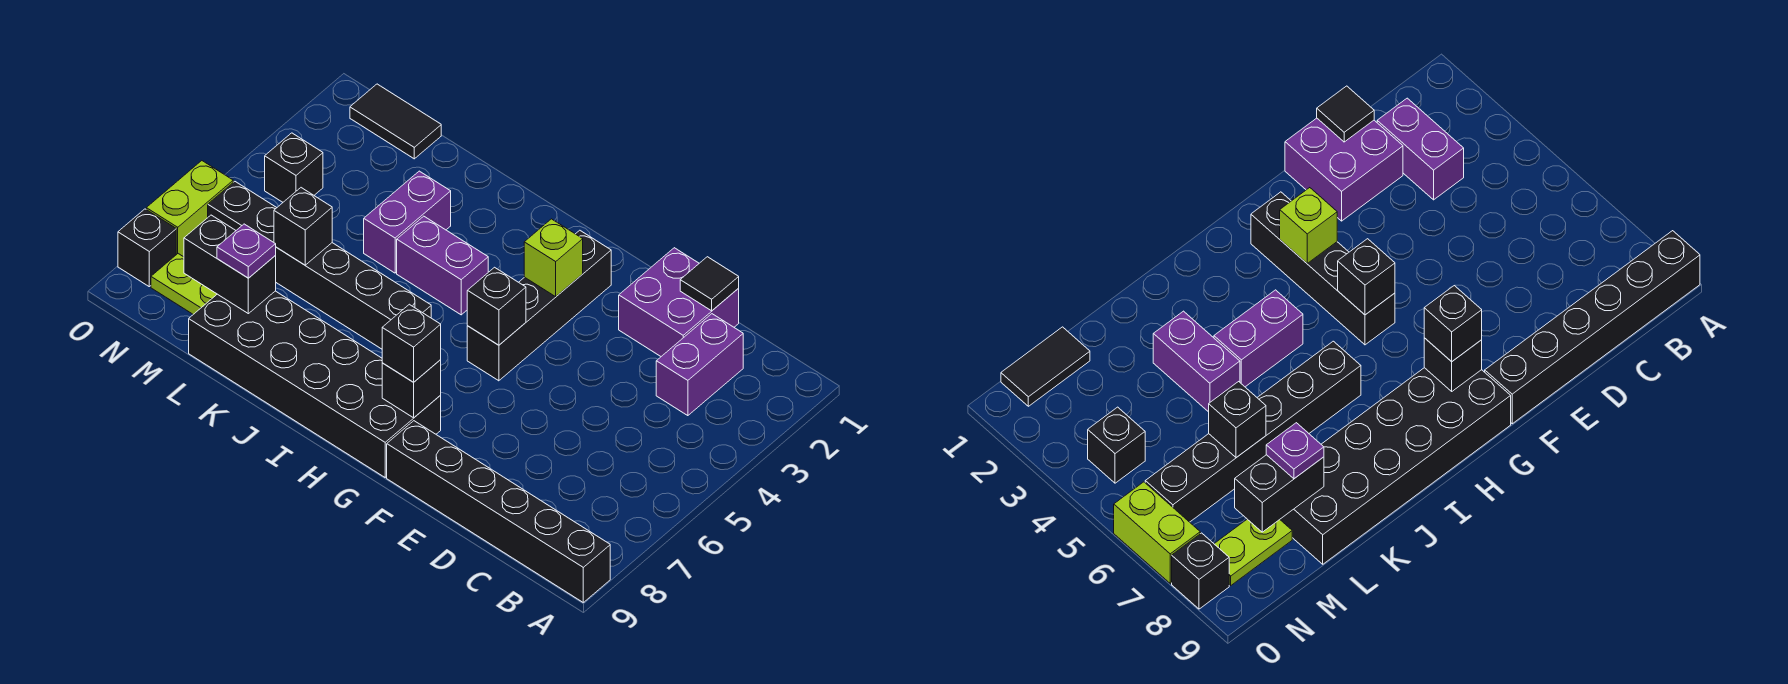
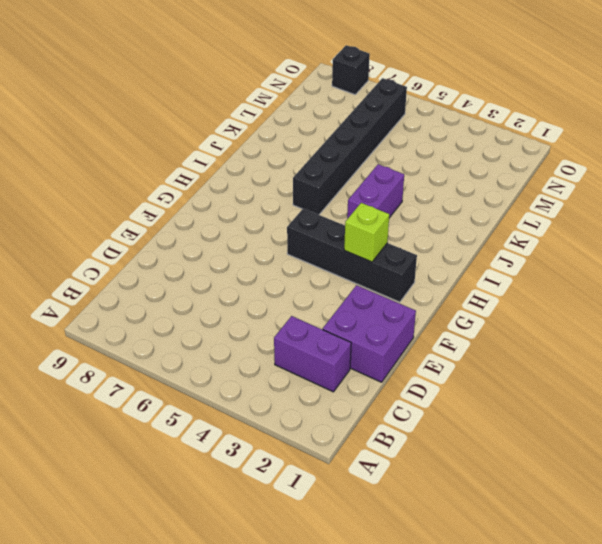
none -> black brick A9:F9 level 1
none -> black brick G8:L9 level 1
none -> purple brick K3:K4 level 1

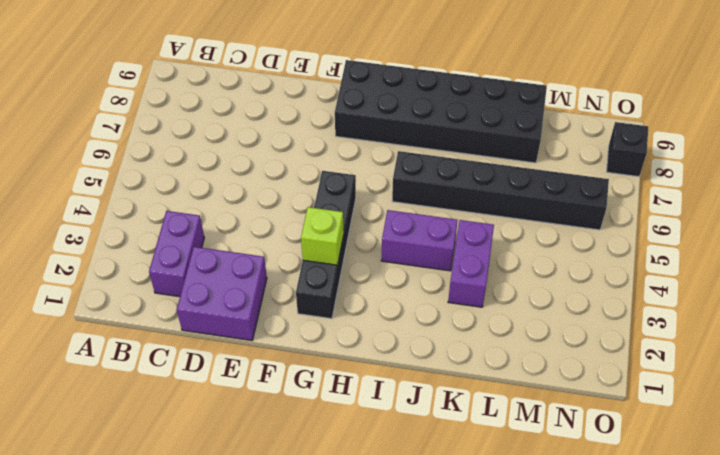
none -> black brick A9:F9 level 1
none -> black tile M1:N1 level 1
none -> lime plate M8:N8 level 1

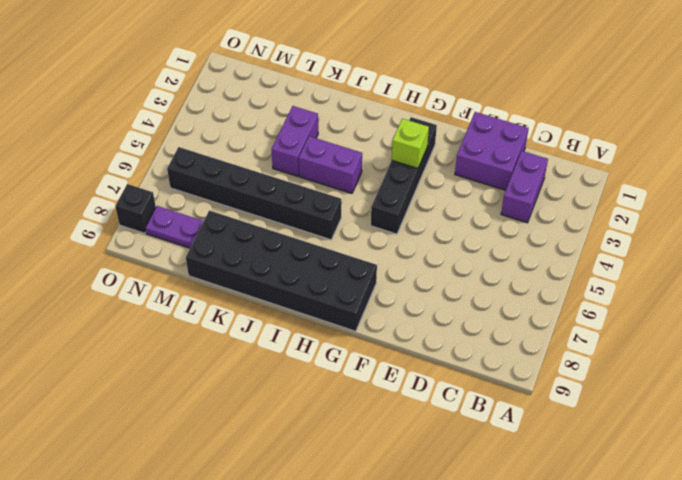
purple plate M8:N8 level 1 -> lime plate M8:N8 level 1
none -> black brick A9:F9 level 1
none -> black tile M1:N1 level 1
none -> black brick N4 level 1

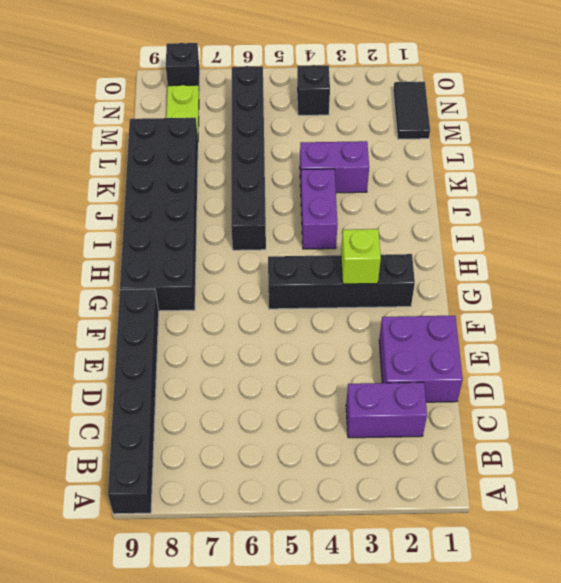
none -> lime brick O6:O7 level 1
none -> black tile D1 level 2
none -> black brick G5 level 2

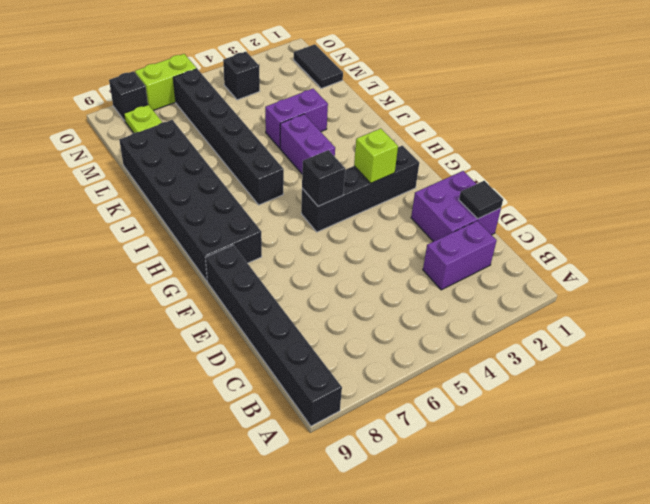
none -> black brick G8 level 2
none -> black brick L6 level 2
none -> black brick L8:M8 level 2

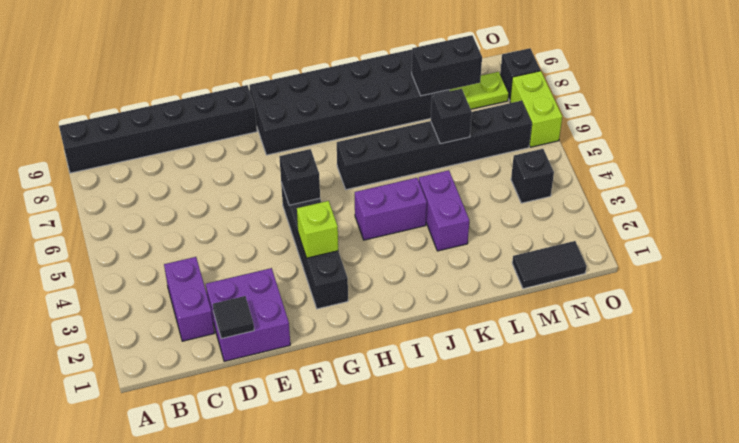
none -> black brick G8 level 2
none -> black brick G8 level 3
none -> purple plate L8 level 3

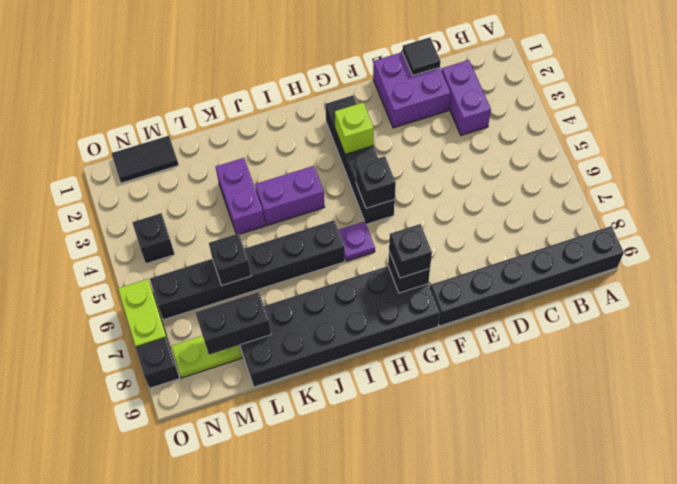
purple plate H6 level 1 -> purple plate L8 level 3

